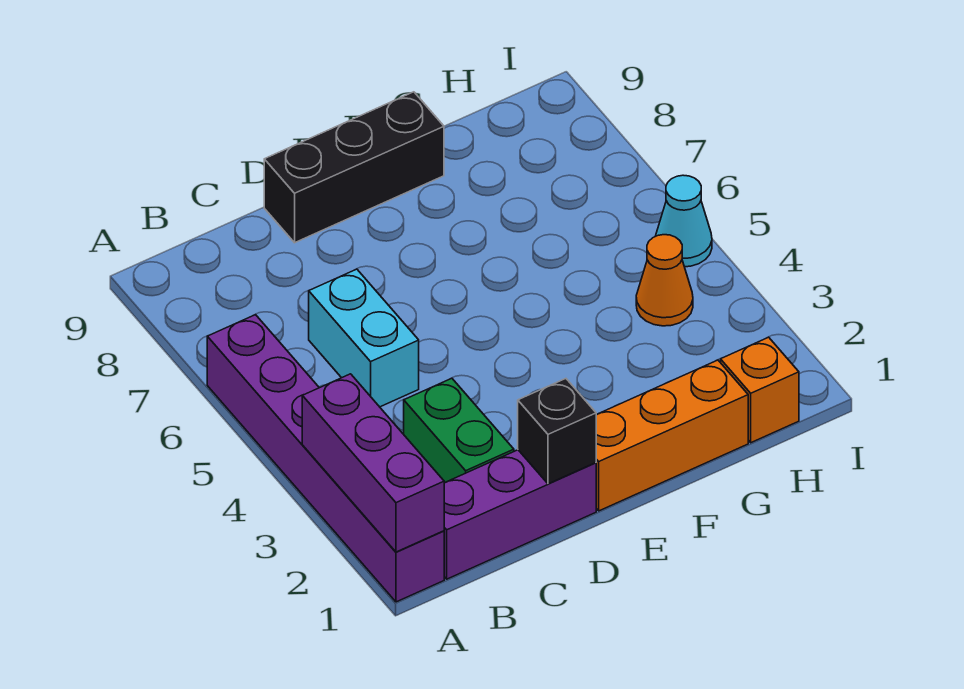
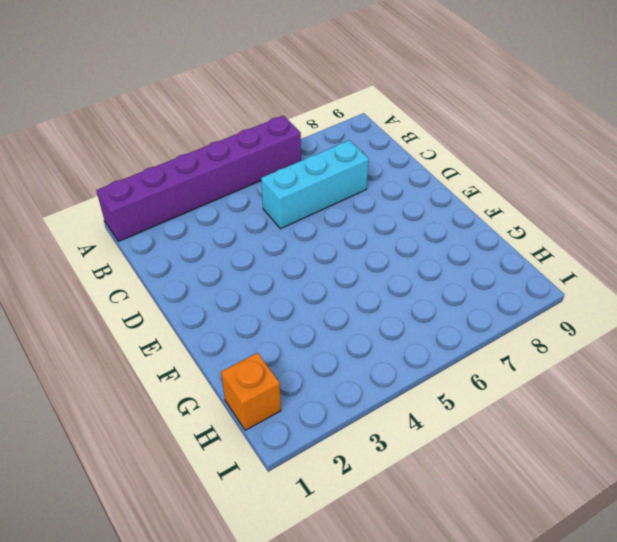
cyan brick C5:C7 level 1 -> cyan brick C5:C6 level 1
none -> purple brick B1:D1 level 1
none -> green brick C2:C3 level 1

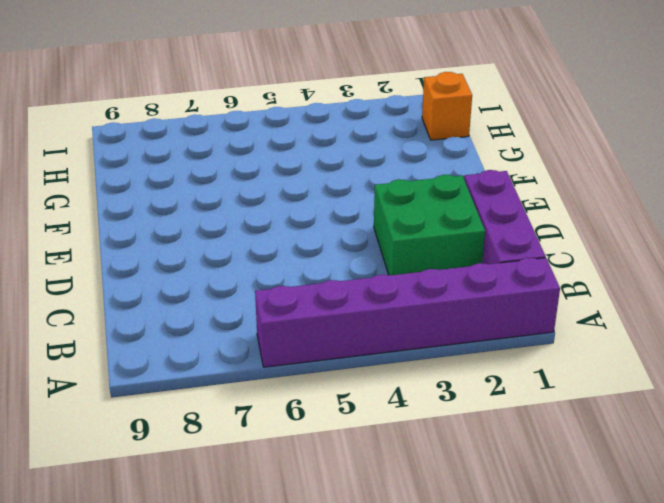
green brick C2:D3 level 1 -> green brick C2:C3 level 1
none -> cyan brick C5:C6 level 1
none -> black brick D9:F9 level 1

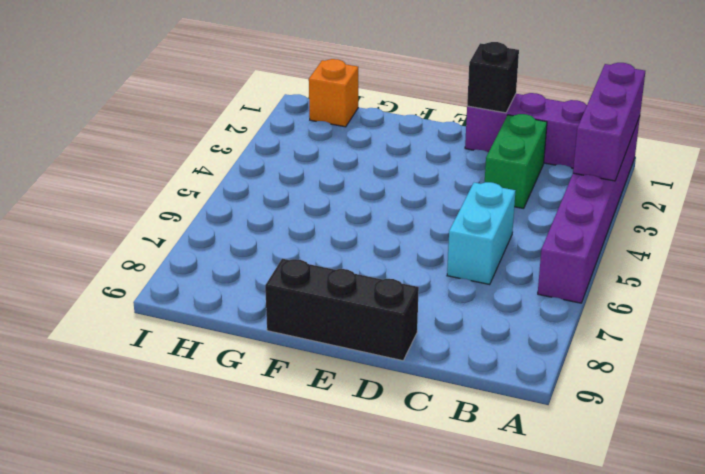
none -> orange brick E1:G1 level 1
none -> orange cone H4 level 1

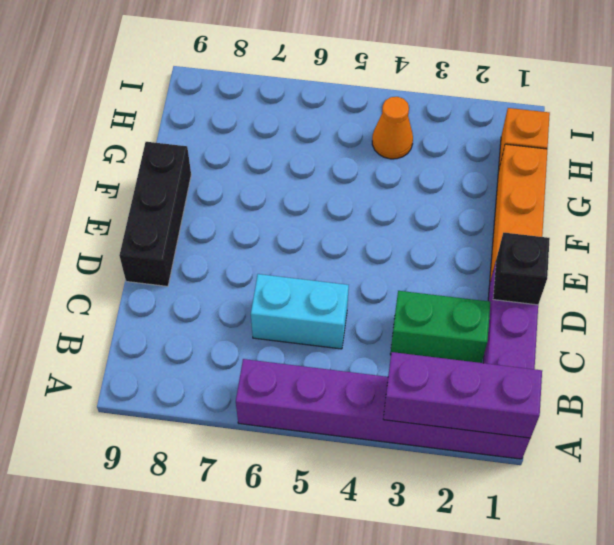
none -> cyan cone I5 level 1

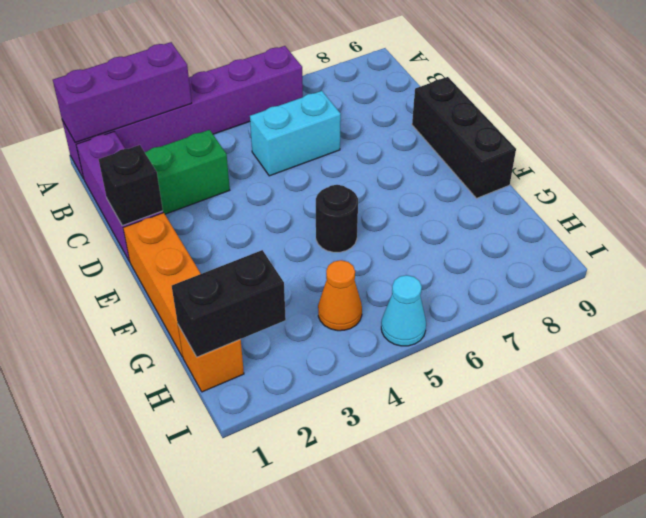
black round brick F5 level 1 -> none
black brick H1:H2 level 2 -> none

